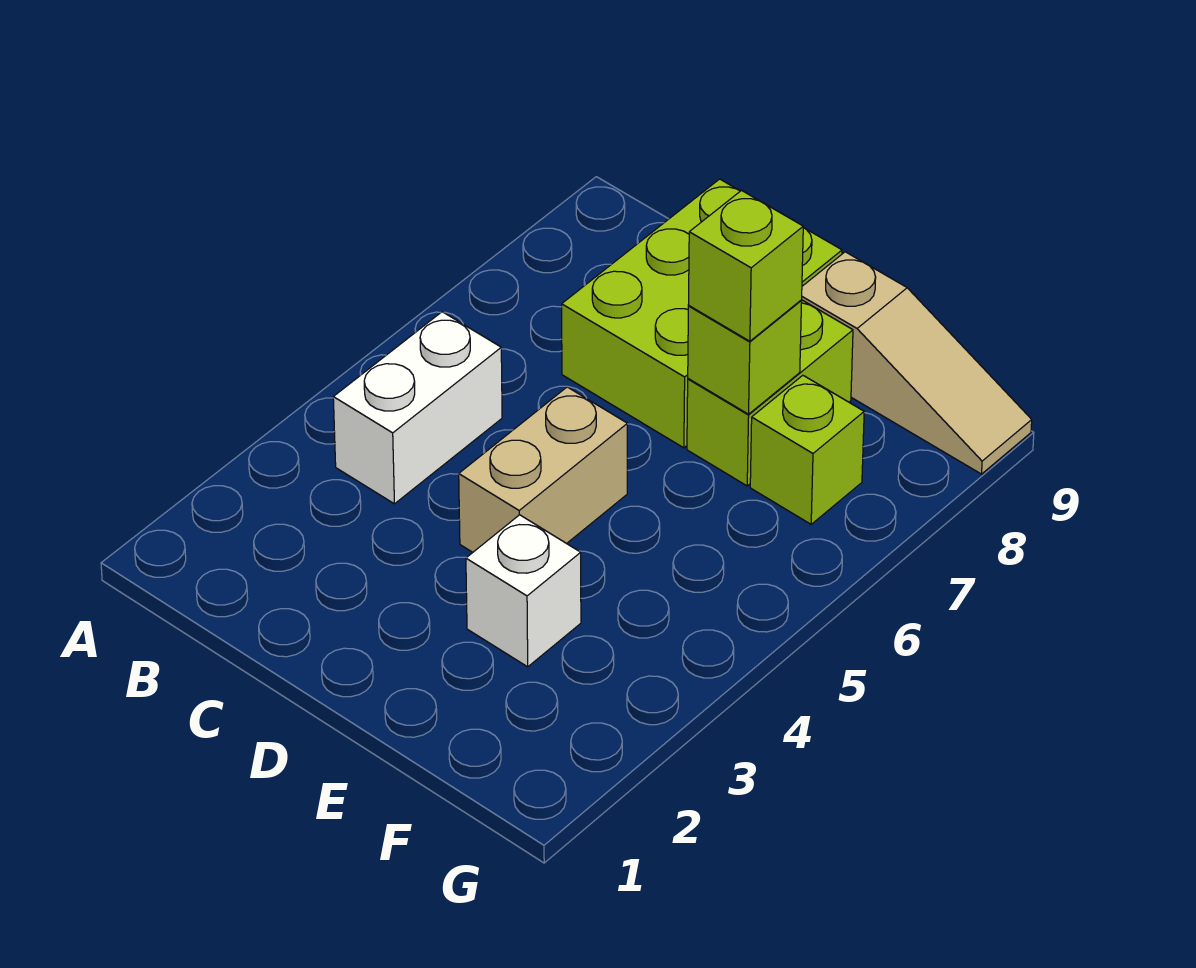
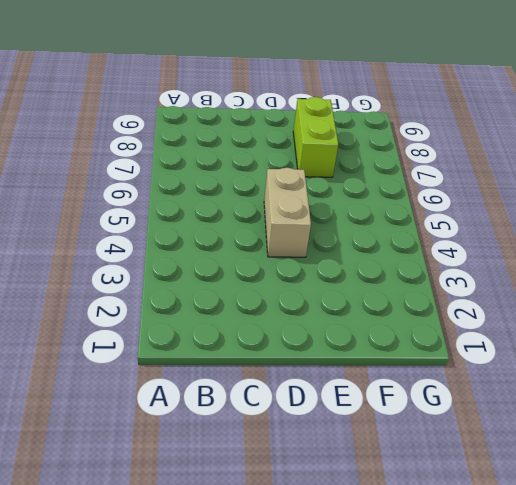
none -> white brick B4:B5 level 1
none -> lime brick C7:D9 level 1

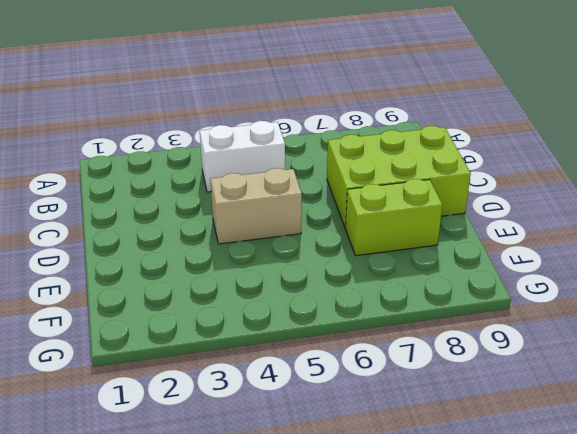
none -> white brick E3 level 1
none -> tan slope E9:G9 level 1 top E

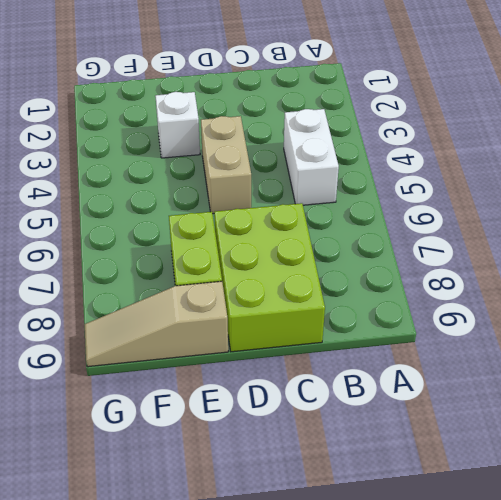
none -> lime brick F7 level 1
none -> lime brick E7 level 2

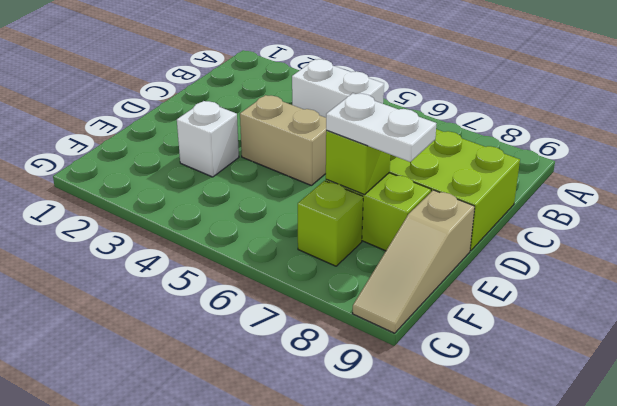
white plate E7:E8 level 3 -> lime brick E7 level 3

